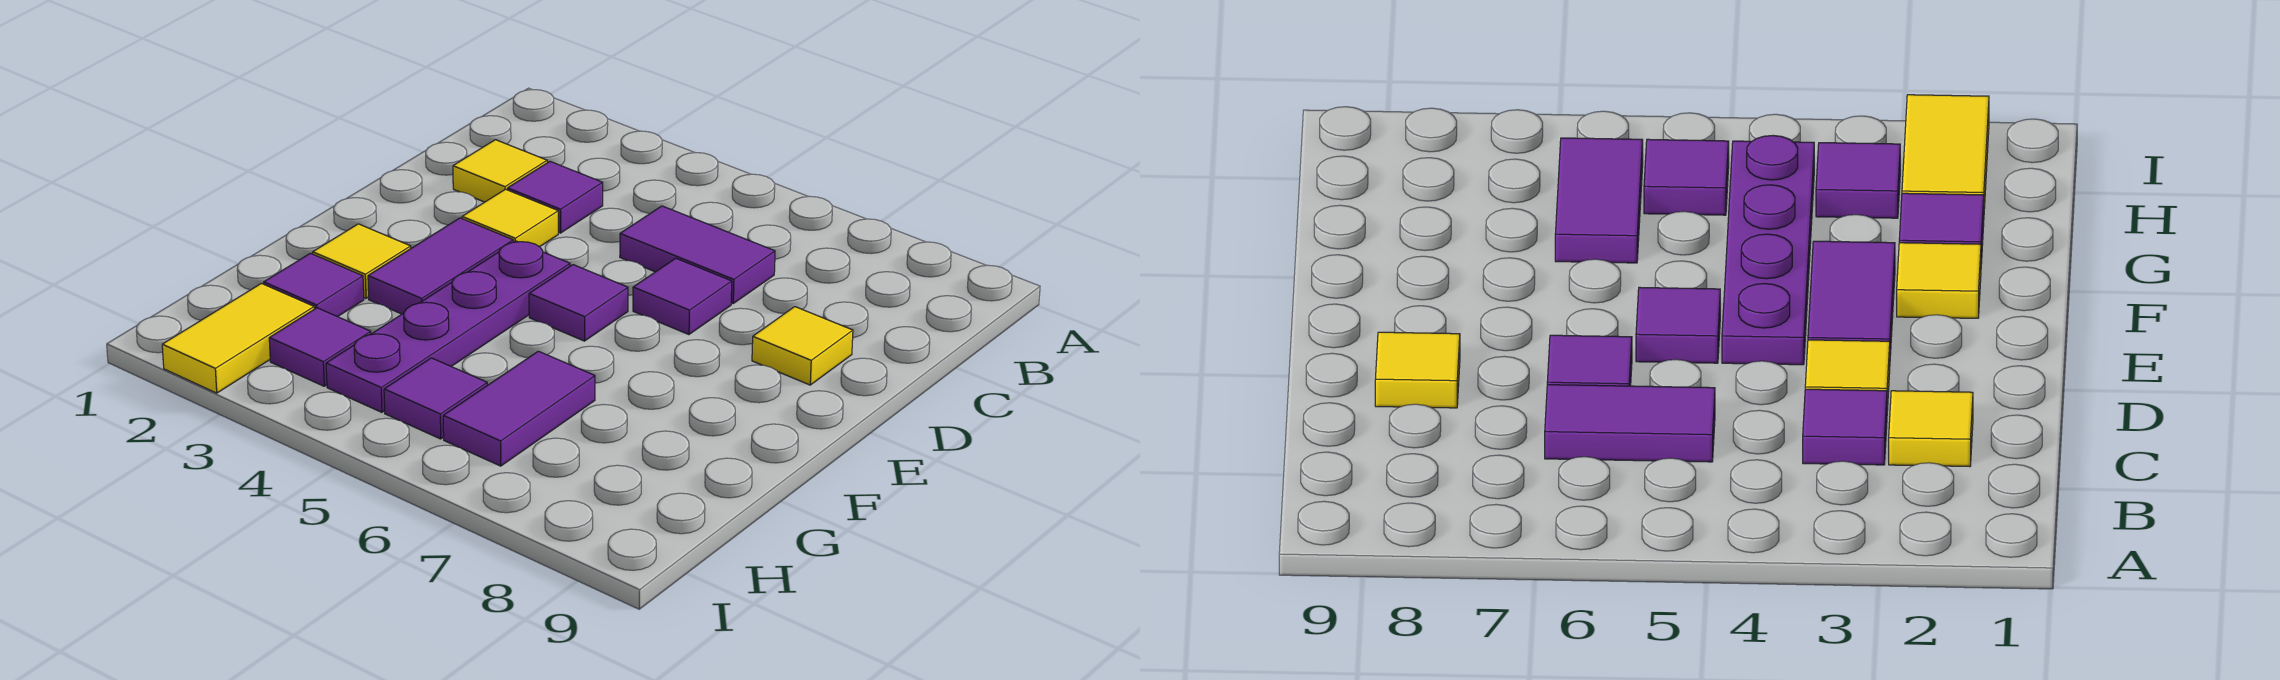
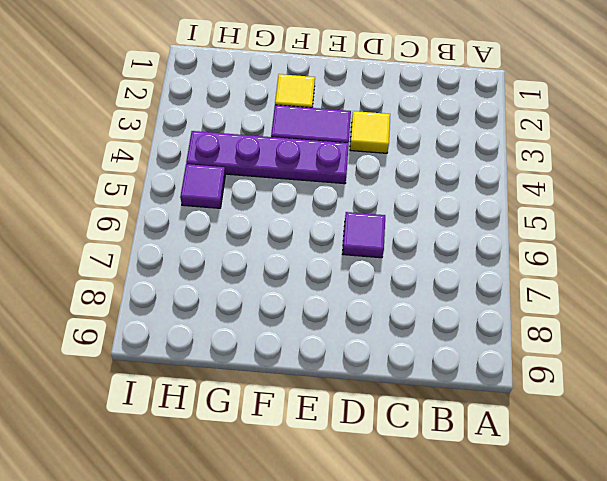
none -> yellow tile C2 level 1
none -> purple tile C3 level 1
none -> purple tile C5:C6 level 1

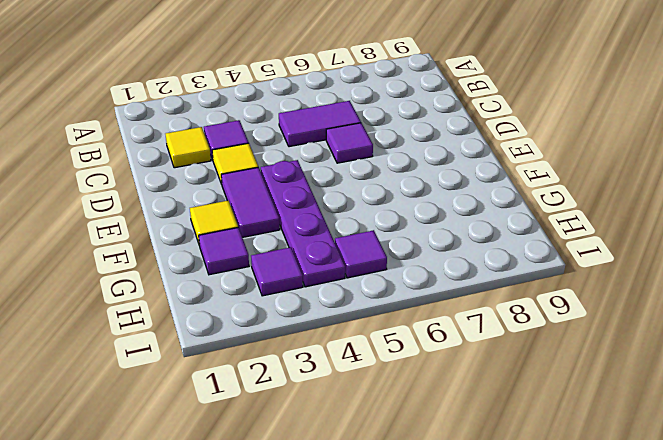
none -> yellow tile D8 level 1
none -> purple tile E5 level 1
none -> purple tile G6:H6 level 1

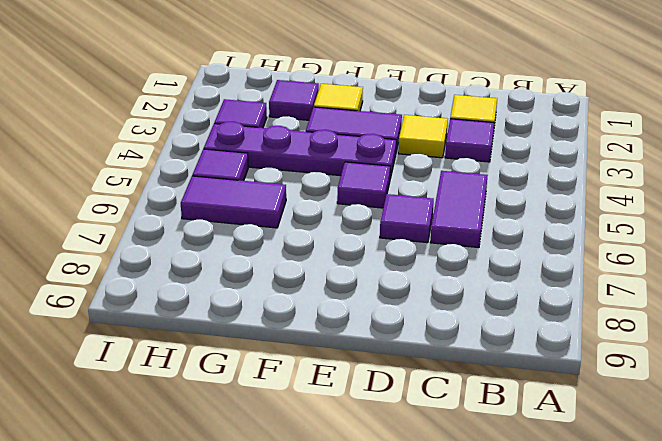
none -> yellow tile D8 level 1
none -> yellow tile H2:I2 level 1

